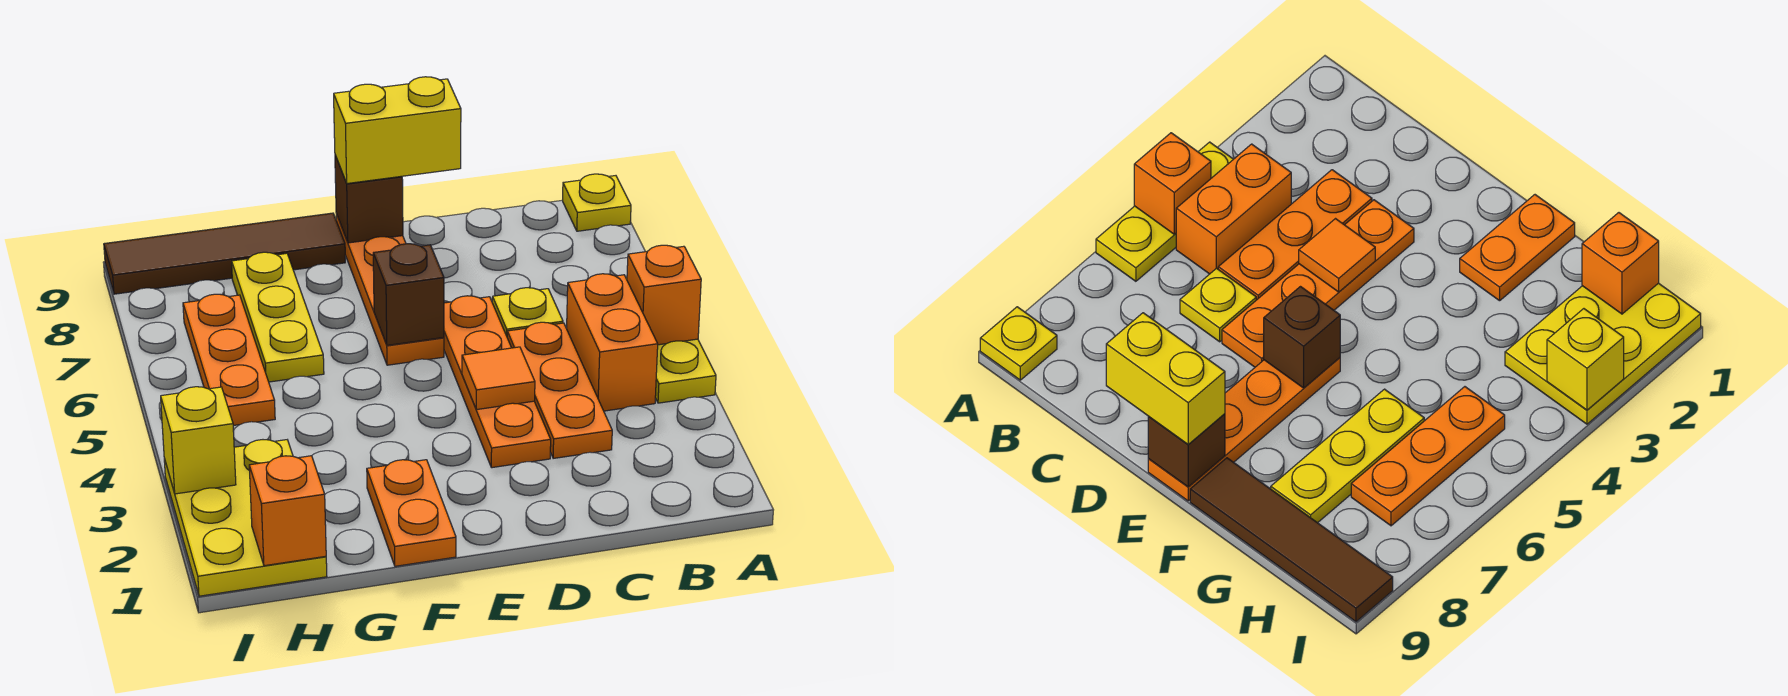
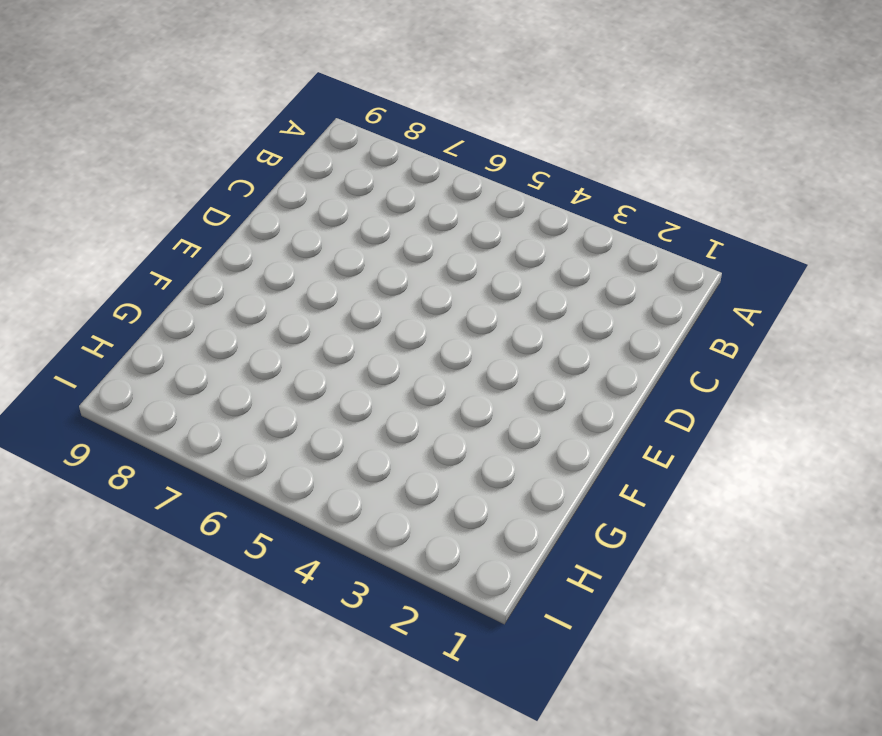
none -> yellow plate A4:A6 level 1
none -> yellow plate A9 level 1
none -> orange brick B4:B5 level 1

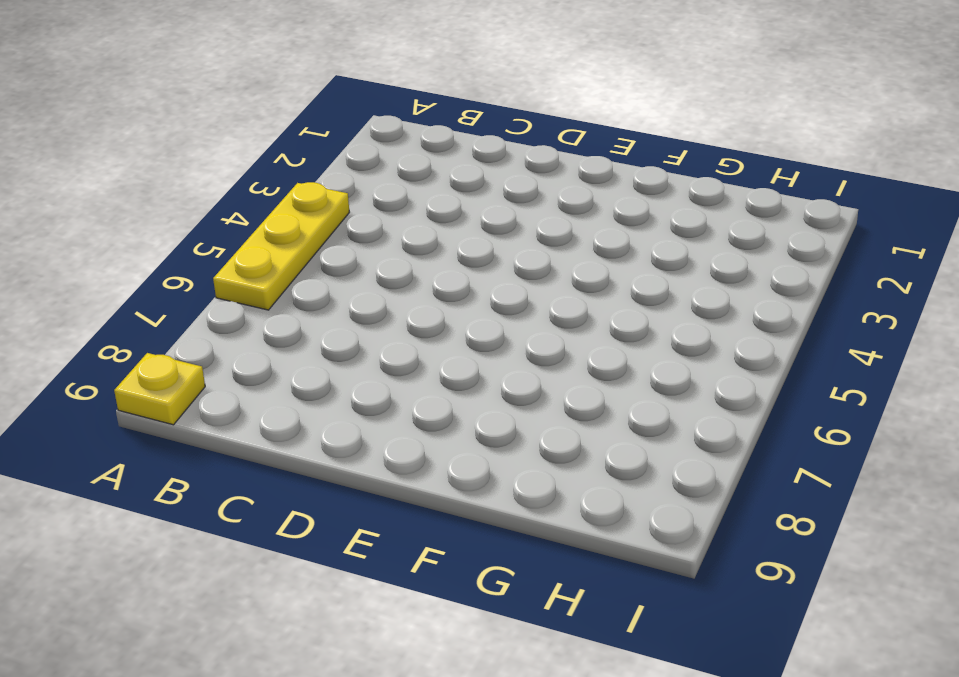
none -> orange brick B4:B5 level 1
none -> orange plate C3:C5 level 1
none -> yellow plate C6 level 1

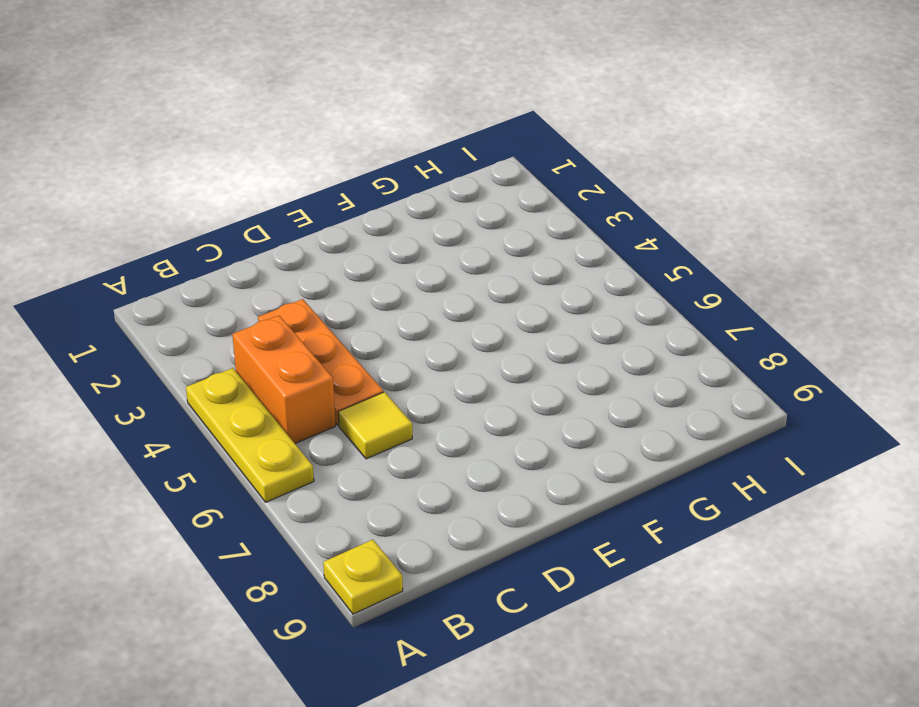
yellow tile C6 level 1 -> yellow plate C6 level 1
none -> orange plate D3:D6 level 1
none -> orange plate E6:E9 level 1
none -> orange plate F1:F2 level 1

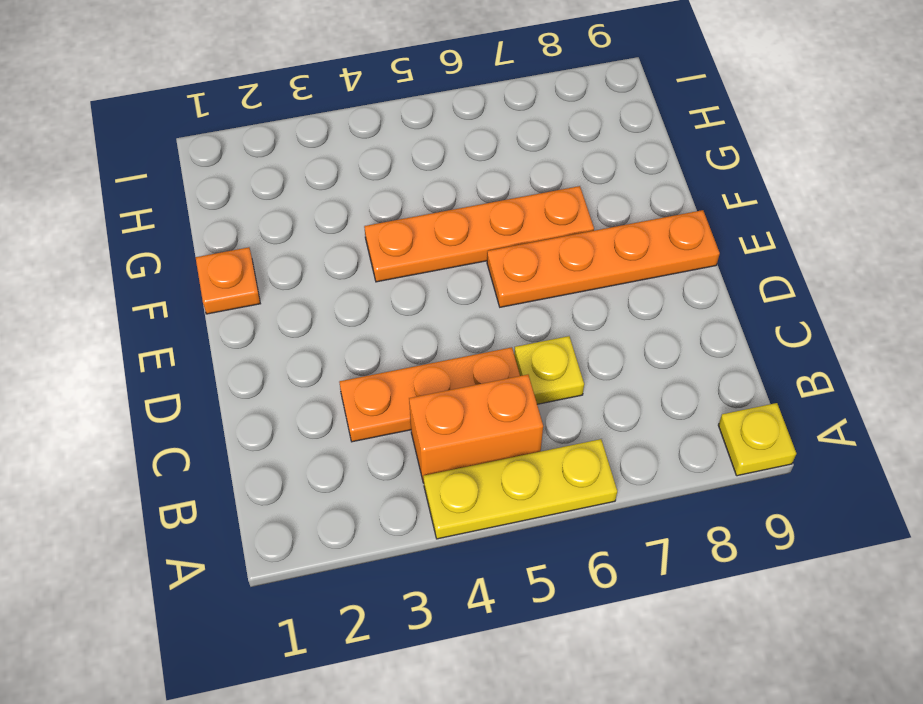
orange plate F1 level 1 -> orange plate F1:F2 level 1
orange plate F4:F7 level 1 -> orange plate D3:D6 level 1
none -> brown tile F9:I9 level 1
none -> yellow plate G6:G8 level 1
none -> yellow plate H1:I3 level 1

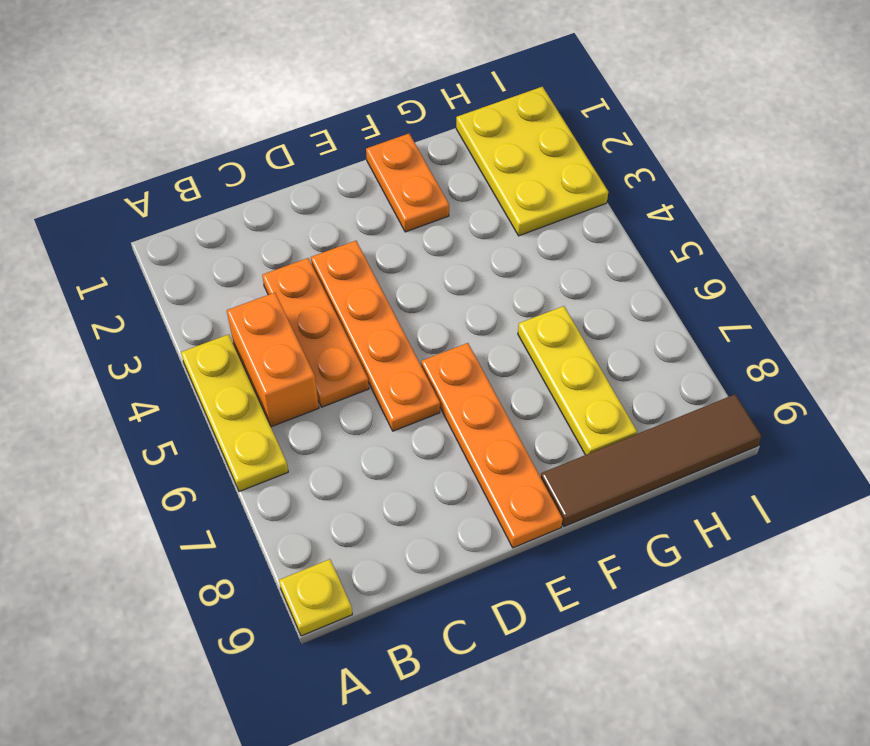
none -> yellow plate C6 level 1
none -> orange plate H5:H7 level 1
none -> orange brick A5 level 2

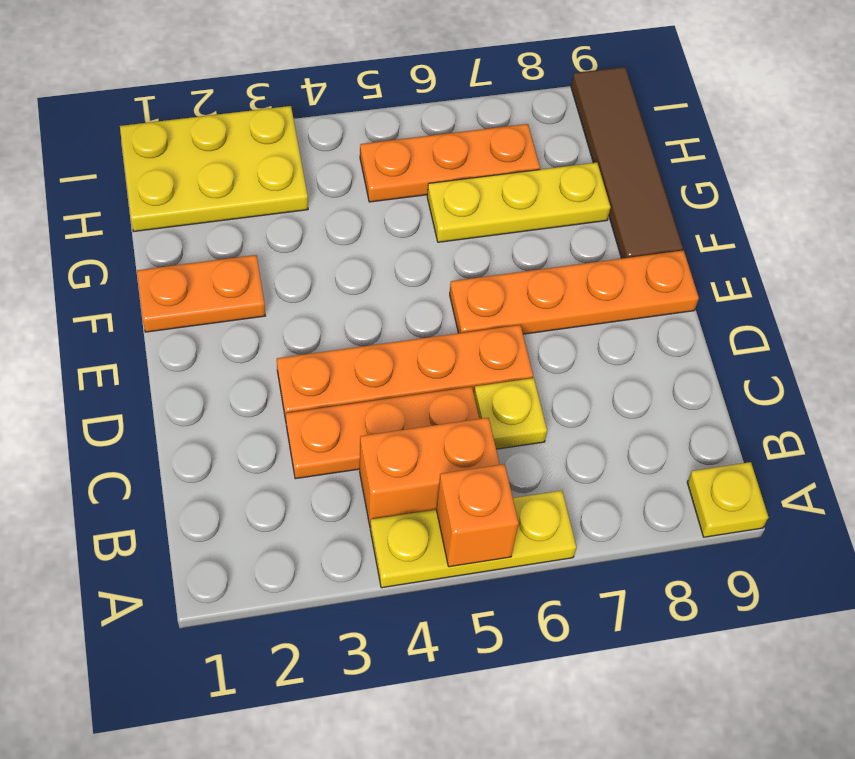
none -> orange tile D4 level 2
none -> brown brick E6 level 2
none -> brown brick E9 level 2

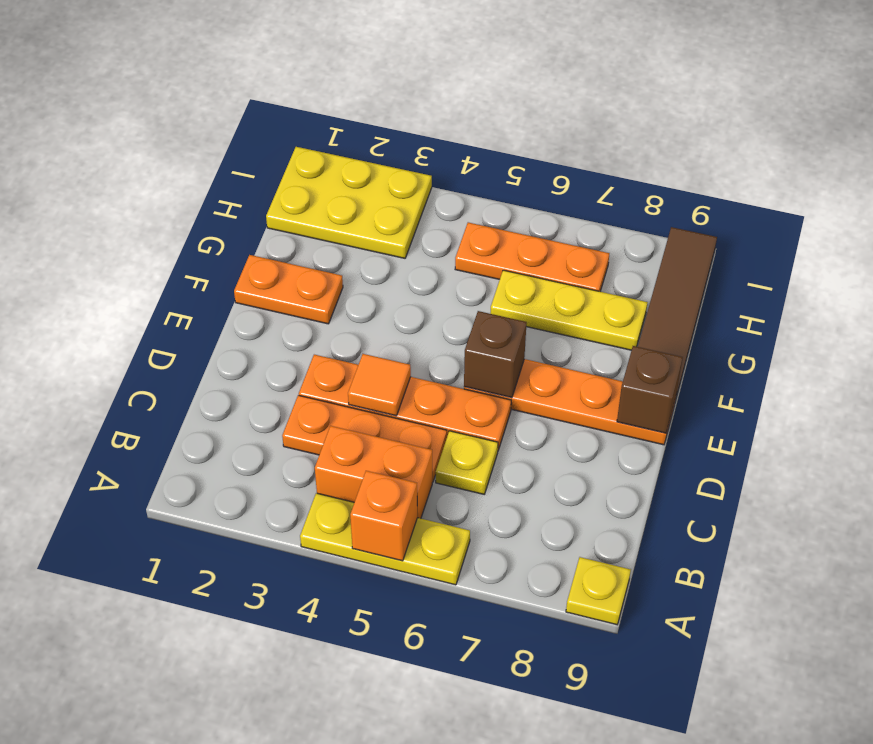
none -> orange brick H1 level 2
none -> yellow brick I3 level 2
none -> yellow brick D9:E9 level 3

